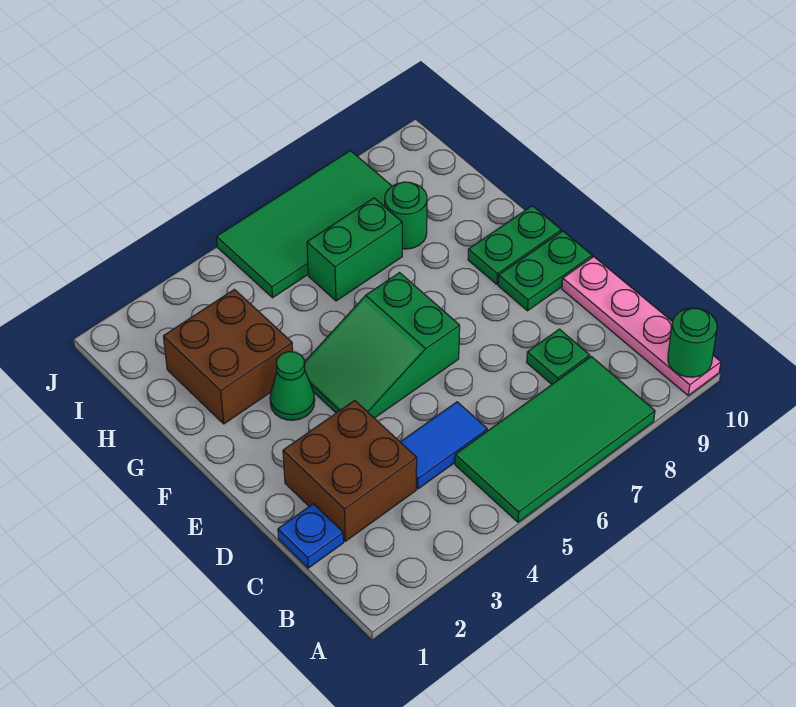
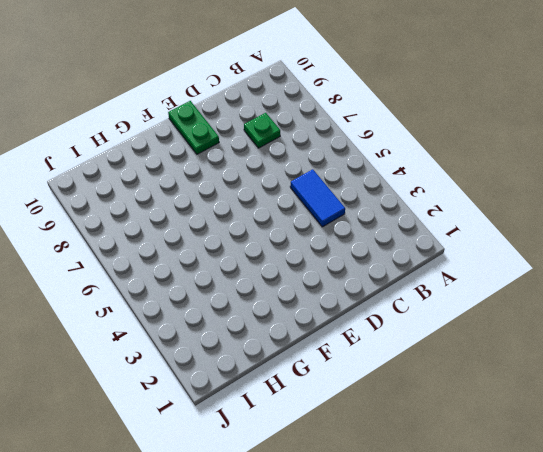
none -> green tile A5:B8 level 1
none -> pink plate A10:D10 level 1
none -> blue plate C1 level 1

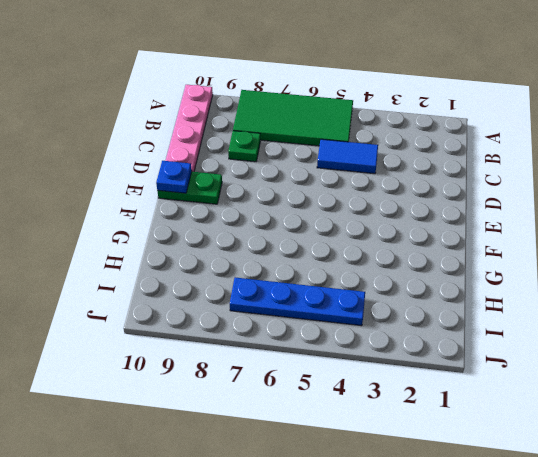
blue plate E10 level 2 -> blue plate C1 level 1
blue plate I4:I7 level 1 -> green tile I5:J8 level 1
none -> brown brick C2:D3 level 1
none -> green slope E4:F6 level 1 top 6
none -> green cone F3 level 1

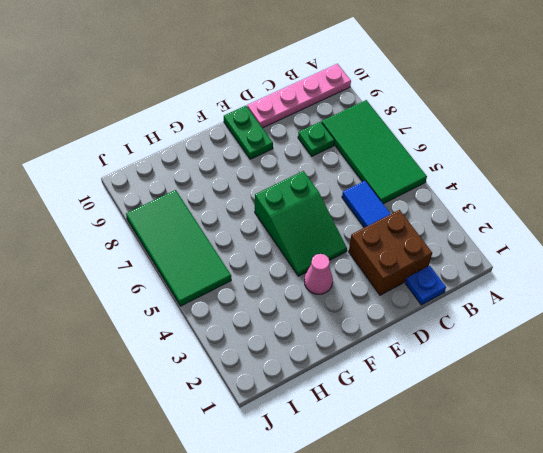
pink cone F3 level 1 -> green cone F3 level 1
none -> green plate F9:F10 level 1
none -> brown brick G2:H3 level 1
none -> green brick H6:H7 level 1

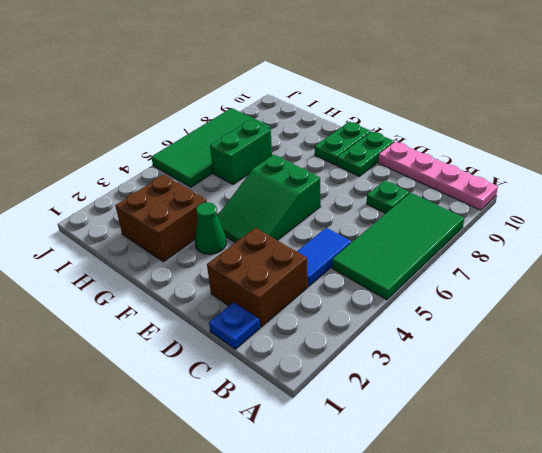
none -> green round brick H8 level 1
none -> green round brick A10 level 2

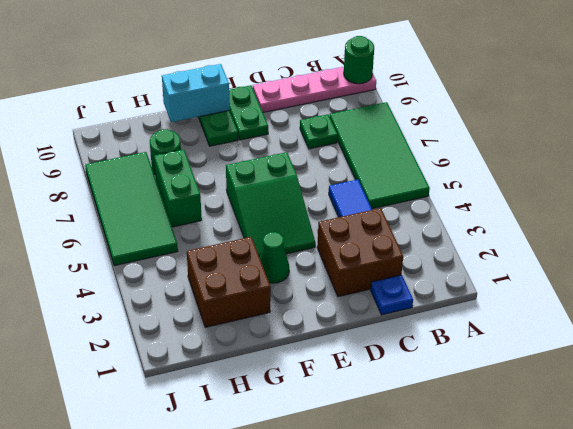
cyan brick F10:G10 level 2 -> none

